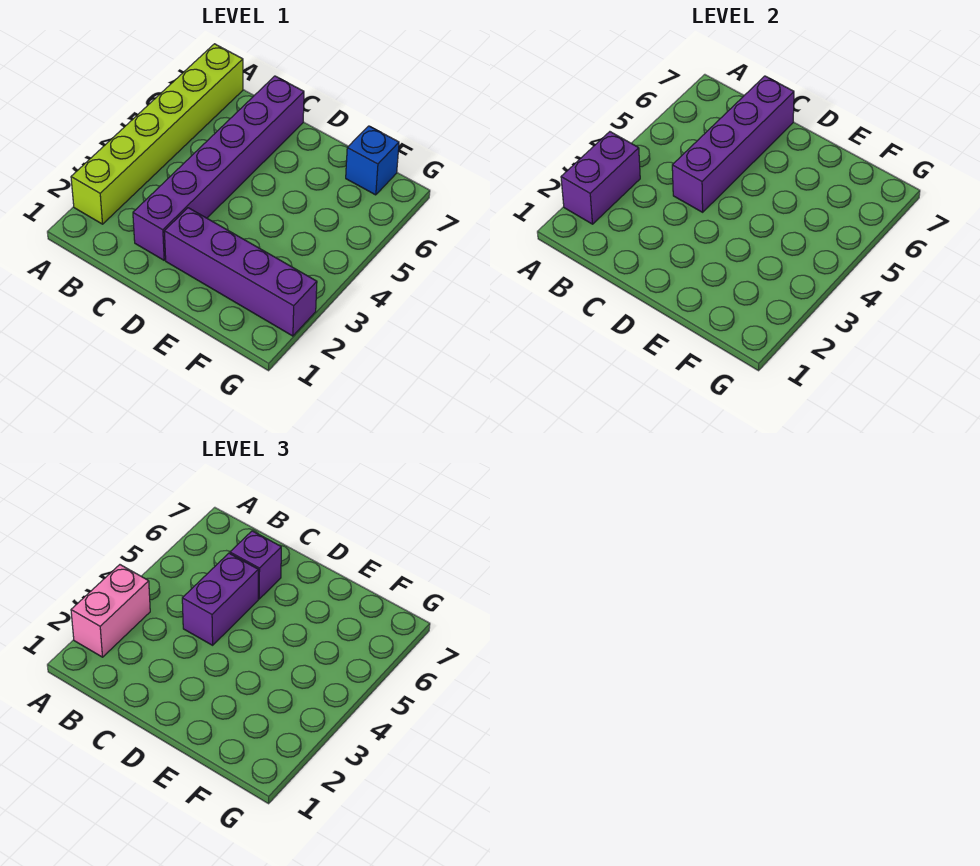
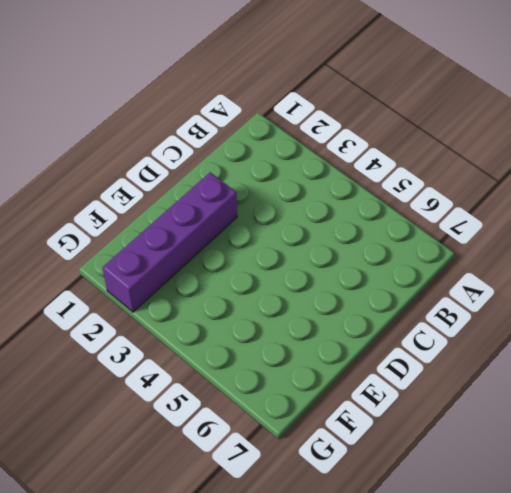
none -> lime brick A2:A7 level 1
none -> purple brick C2:C7 level 1

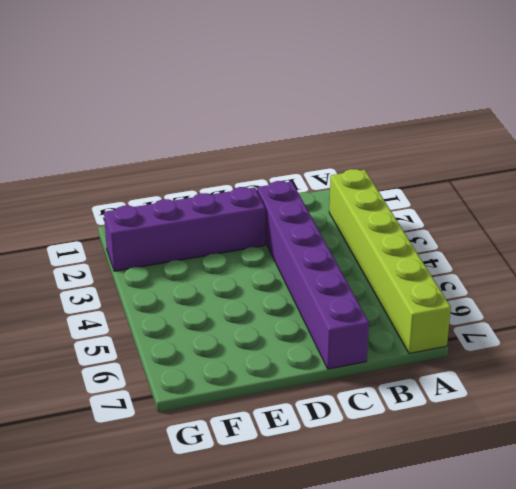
none -> blue brick F7 level 1
none -> purple brick A2:A3 level 2

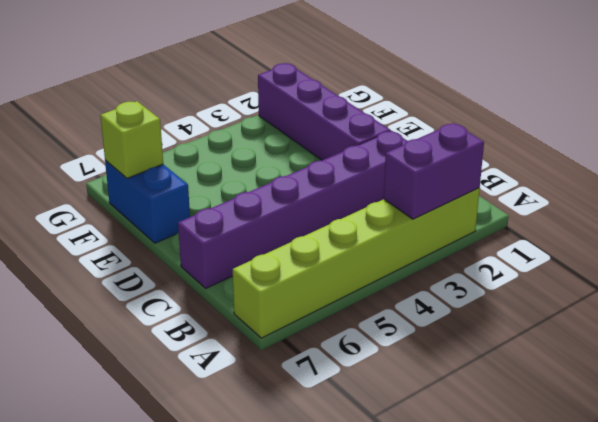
blue brick E7:F7 level 1 -> blue brick F7 level 1
lime brick F7 level 2 -> none
none -> purple brick C4:C7 level 2
none -> pink brick A2:A3 level 3

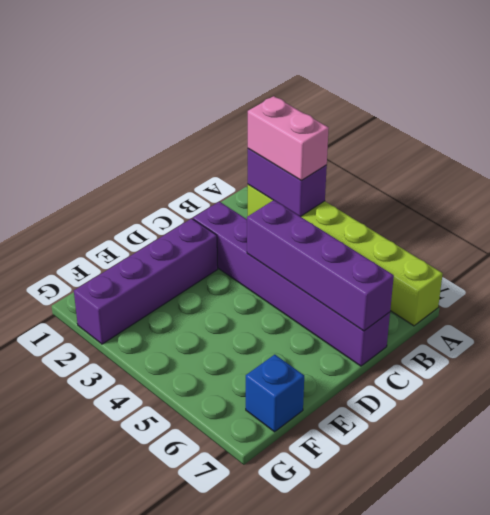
none -> purple brick C4:C5 level 3
none -> purple brick C6 level 3

